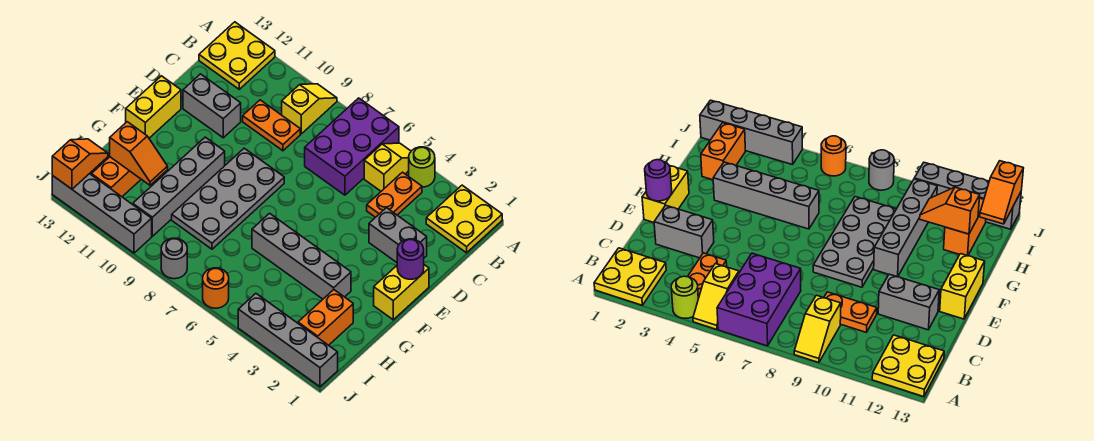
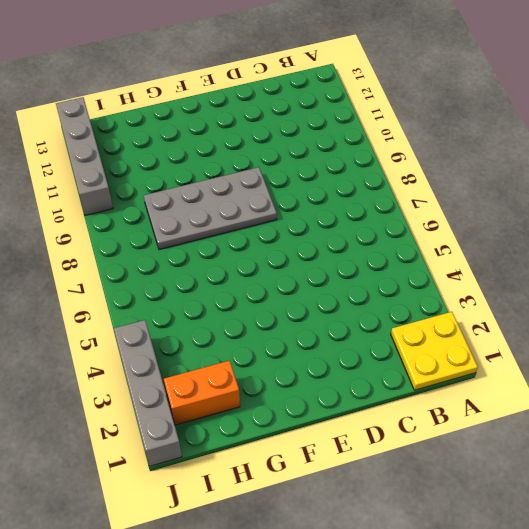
none -> lime round brick A4 level 1
none -> yellow slope A5:B5 level 1 top B
none -> purple brick A6:C7 level 1

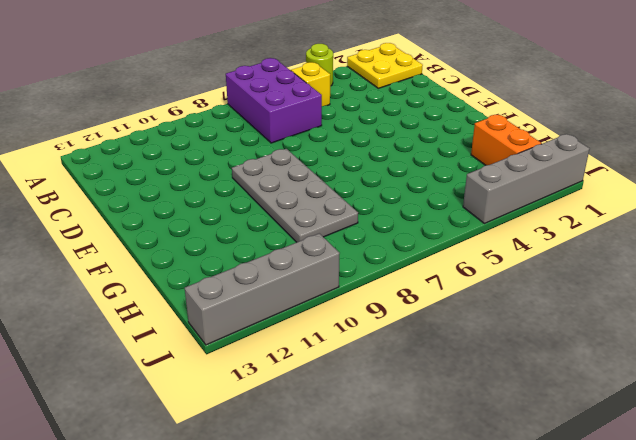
none -> yellow slope A9:B9 level 1 top B
none -> yellow plate A12:B13 level 1
none -> orange plate B4:C4 level 1

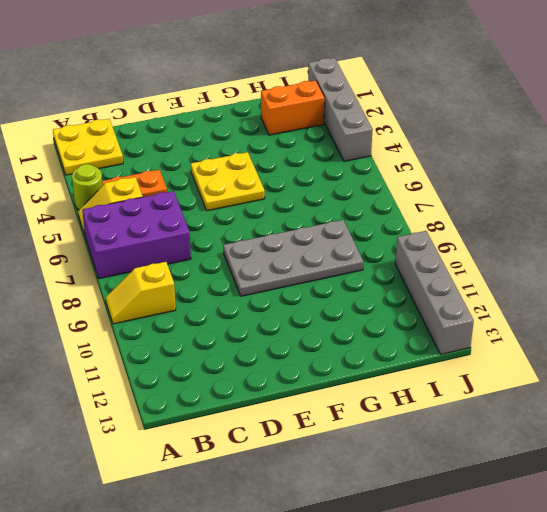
yellow plate E4:F5 level 1 -> yellow plate A12:B13 level 1
none -> orange plate C9:C10 level 1
none -> grey brick D2:D3 level 1
none -> grey brick D11:D12 level 1

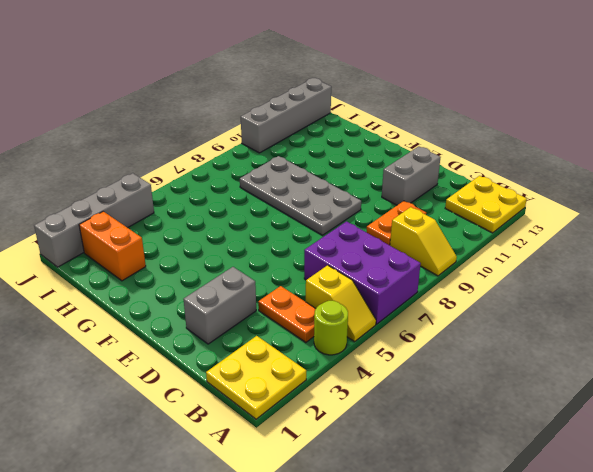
none -> yellow brick E1:F1 level 1
none -> yellow brick E13:F13 level 1
none -> grey brick F10:I10 level 1

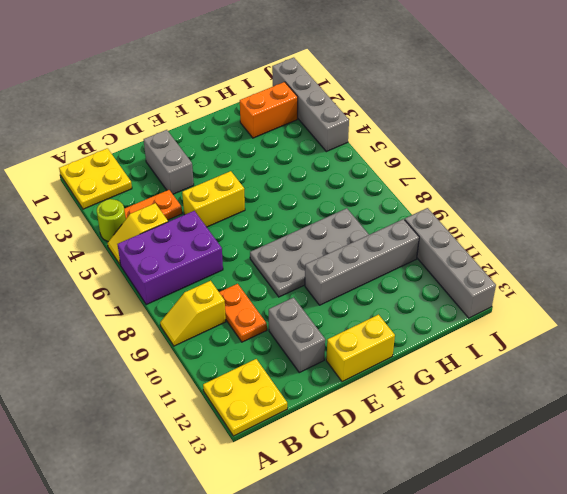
yellow brick D5:E5 level 1 -> yellow brick E1:F1 level 1
none -> grey brick G3:G6 level 1
none -> orange brick H12:I12 level 1
none -> orange round brick J6 level 1

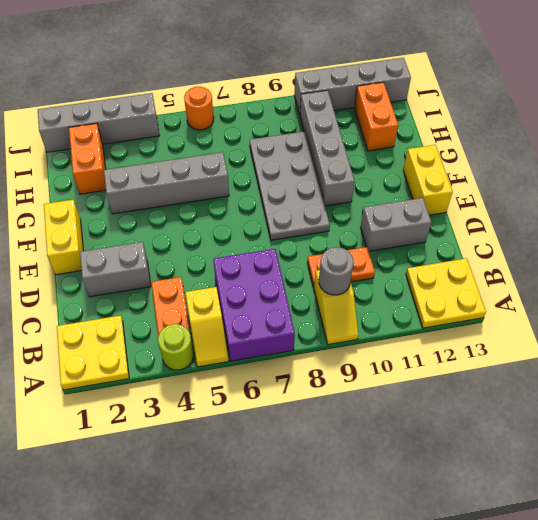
grey round brick B9 level 2 -> grey round brick J8 level 1
none -> purple round brick E1 level 2
none -> orange slope H11:H12 level 2 top 12
none -> orange slope I13:J13 level 2 top J

